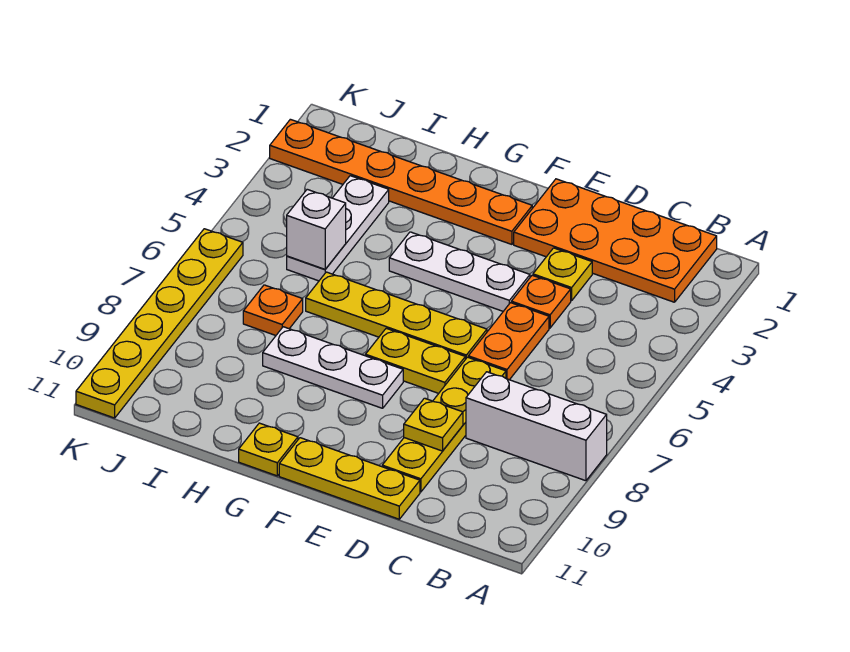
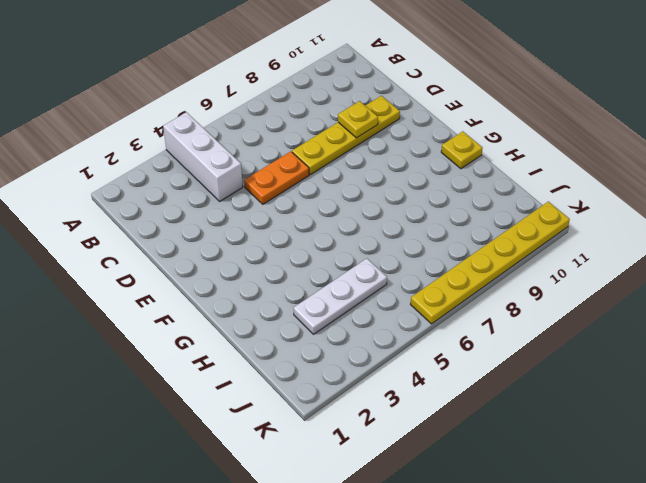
white brick A4:C4 level 1 -> white brick A8:C8 level 1
none -> orange plate B1:E2 level 1
none -> yellow plate D3 level 1
none -> orange plate D4 level 1

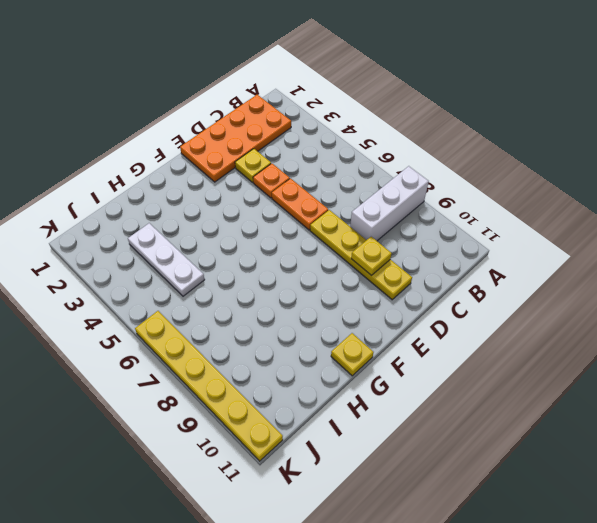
none -> yellow plate D11:F11 level 1
none -> white plate E4:G4 level 1
none -> yellow plate E6:H6 level 1

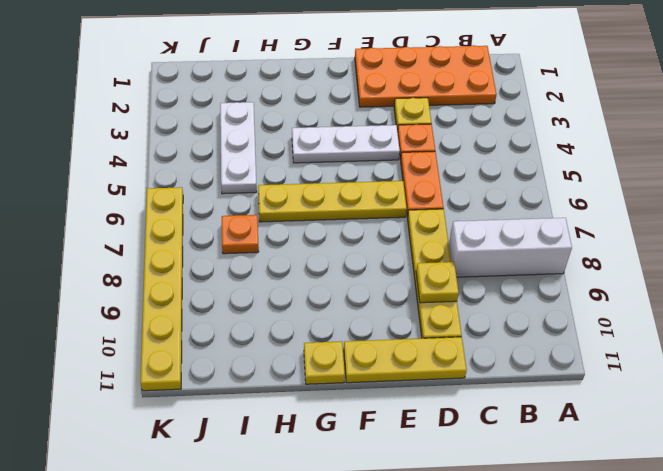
none -> yellow plate E7:F7 level 1
none -> orange plate F2:K2 level 1
none -> white plate F8:H8 level 1

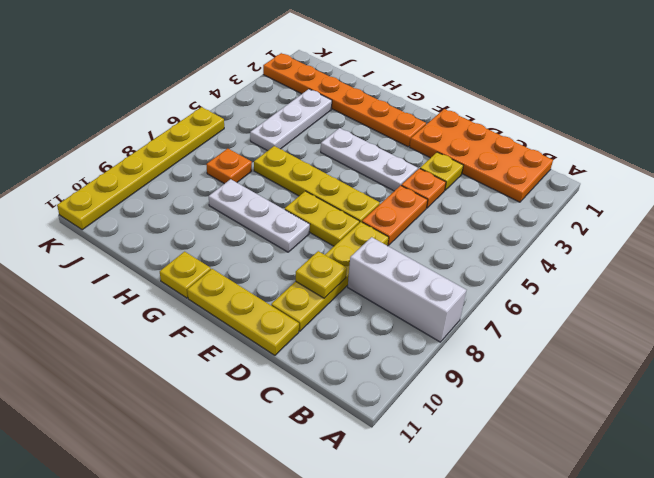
none -> white brick I5 level 2

